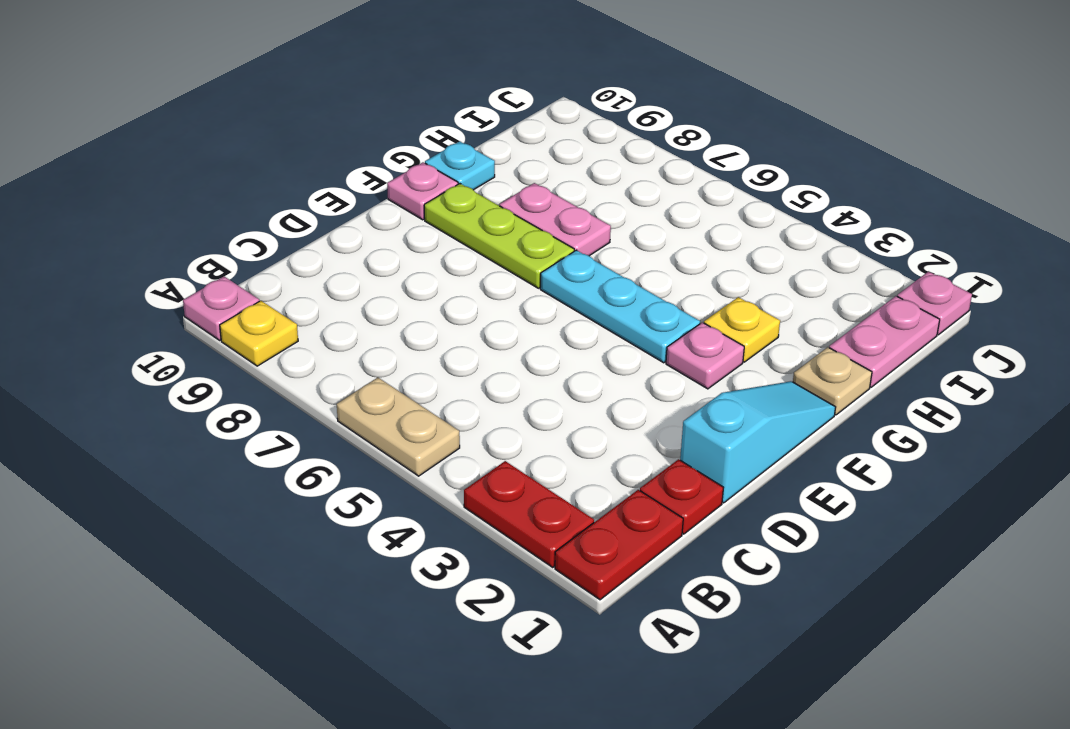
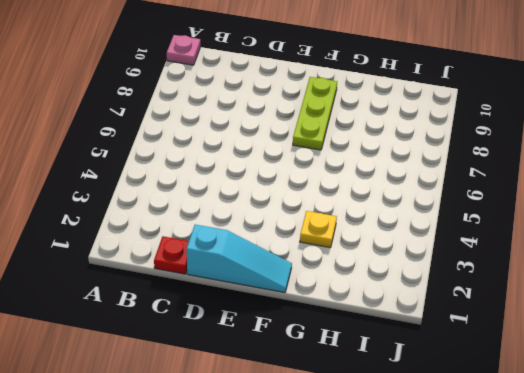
none -> red plate A1:B1 level 1
none -> red plate A2:A3 level 1
none -> tan plate A5:A6 level 1

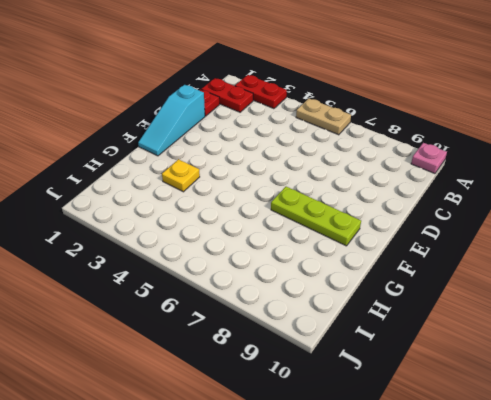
red plate B1:B2 level 1 -> red plate A1:B1 level 1
none -> yellow plate A9 level 1
none -> pink plate F3 level 1
none -> cyan plate F4:F6 level 1

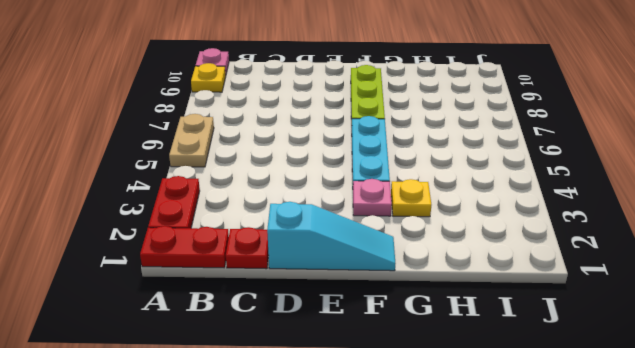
none -> pink plate F10 level 1
none -> tan plate G1 level 1
none -> pink plate G7:G8 level 1

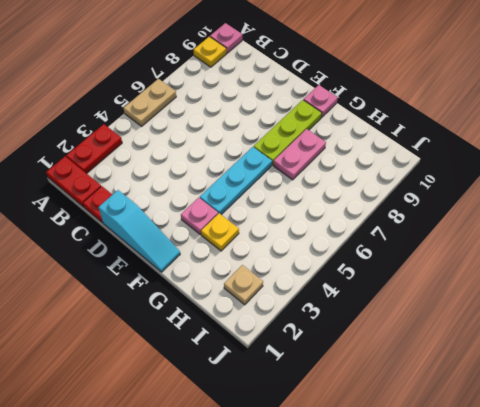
tan plate I2 level 1 -> tan plate G1 level 1
none -> cyan plate G10 level 1
none -> pink plate H1:I1 level 1
none -> pink plate J1 level 1

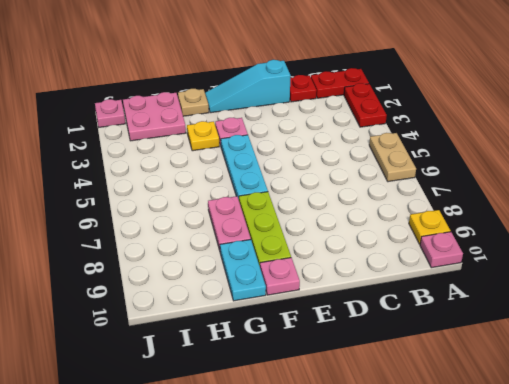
cyan plate G9:G10 level 1 -> cyan plate G10 level 1
pink plate H1:I2 level 1 -> pink plate H1:I1 level 1

